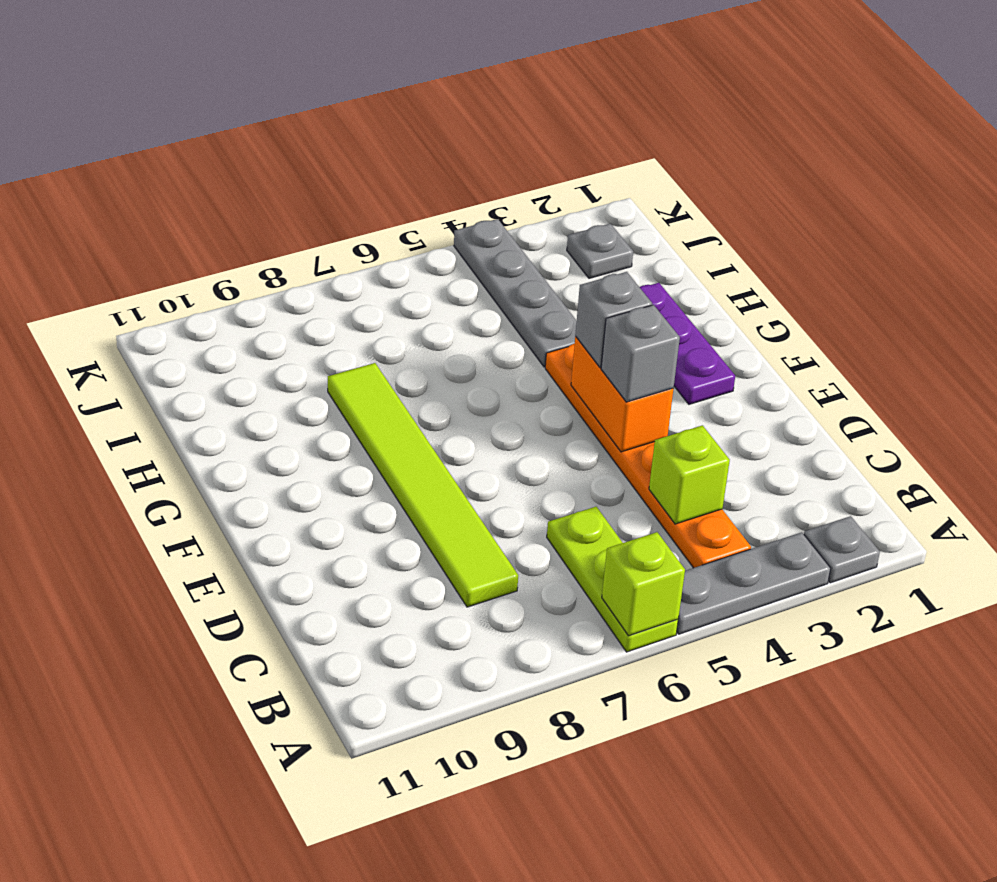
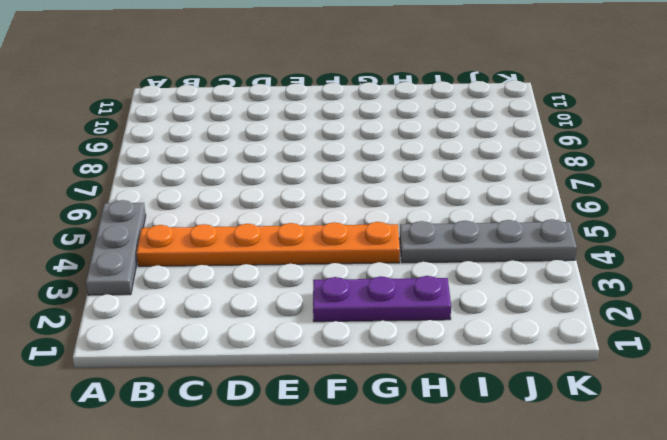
none -> grey plate A2 level 1
none -> lime plate A6:C6 level 1
none -> lime tile C8:H8 level 1

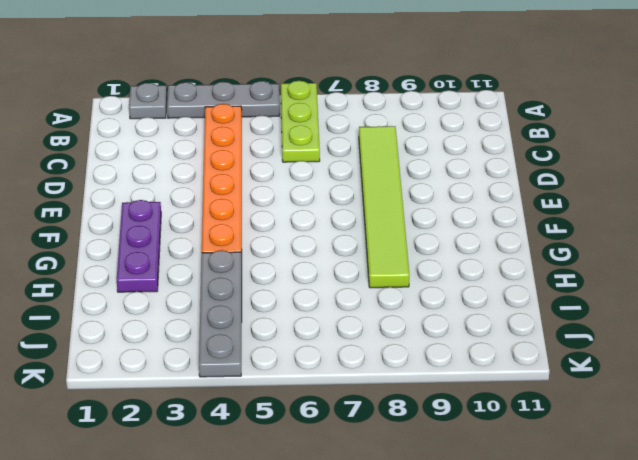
none -> grey plate J2 level 1
none -> lime brick A6 level 2
none -> lime brick C4 level 2

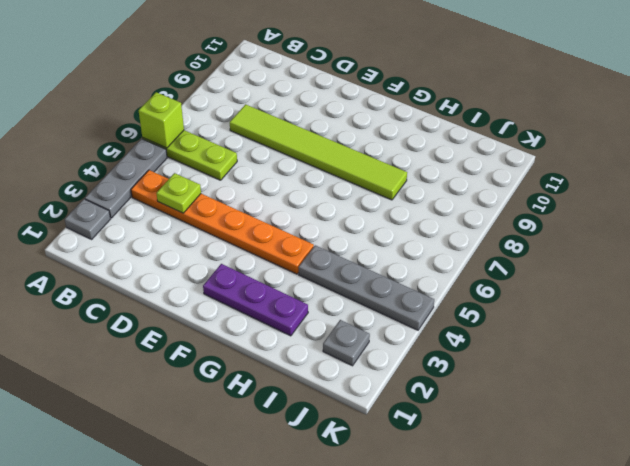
lime plate C4 level 2 -> lime brick C4 level 2
none -> orange brick E4:F4 level 2
none -> grey brick E4 level 3
none -> grey brick F4 level 3

